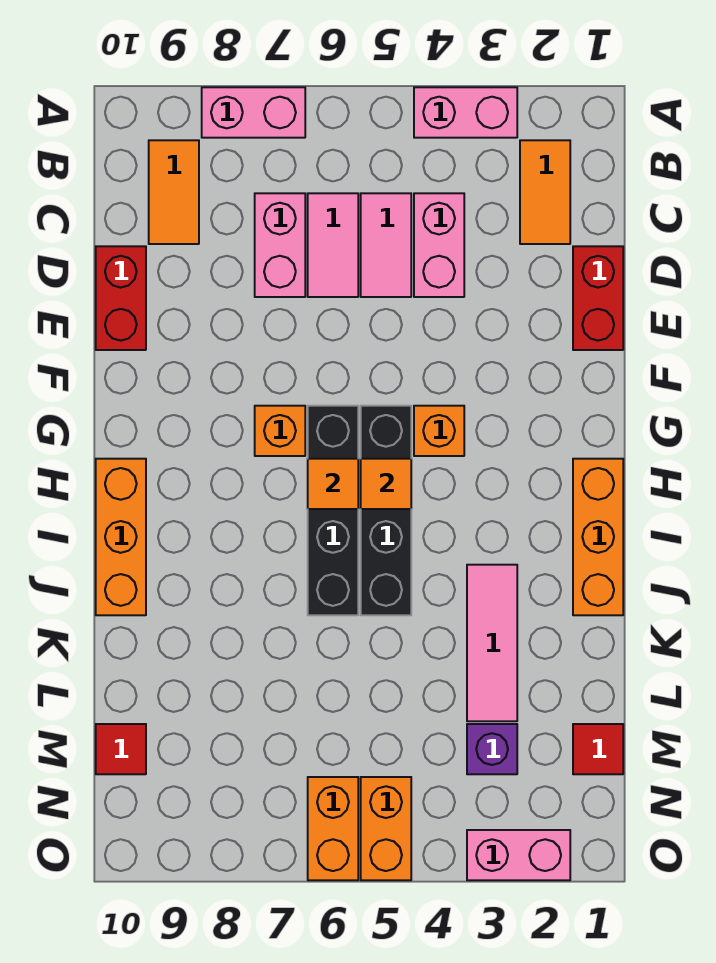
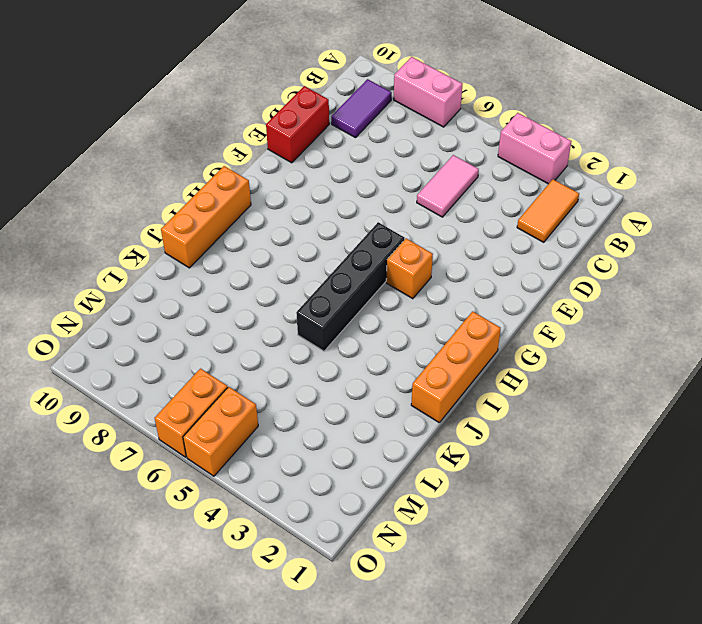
purple tile B9:C9 level 1 -> orange tile B9:C9 level 1
none -> pink brick C4:D4 level 1
none -> pink tile C6:D6 level 1
none -> pink brick C7:D7 level 1

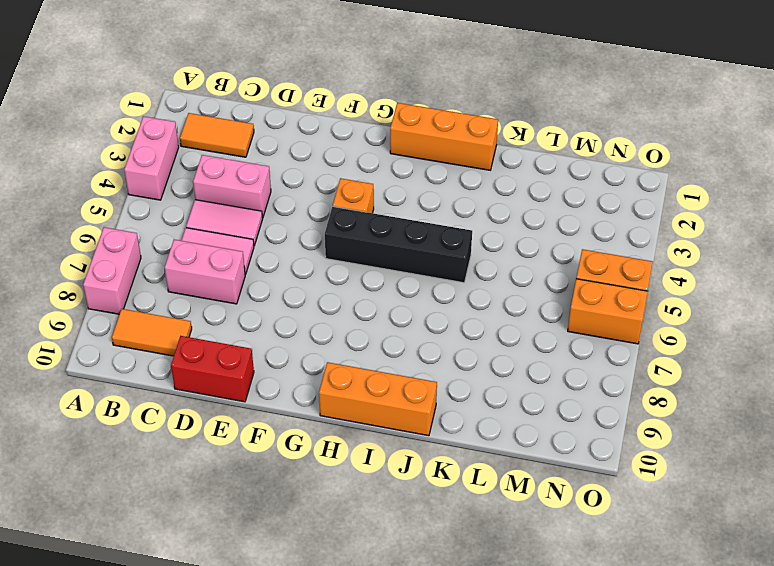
none -> red brick D1:E1 level 1
none -> black brick G6:J6 level 1
none -> orange brick G7 level 1

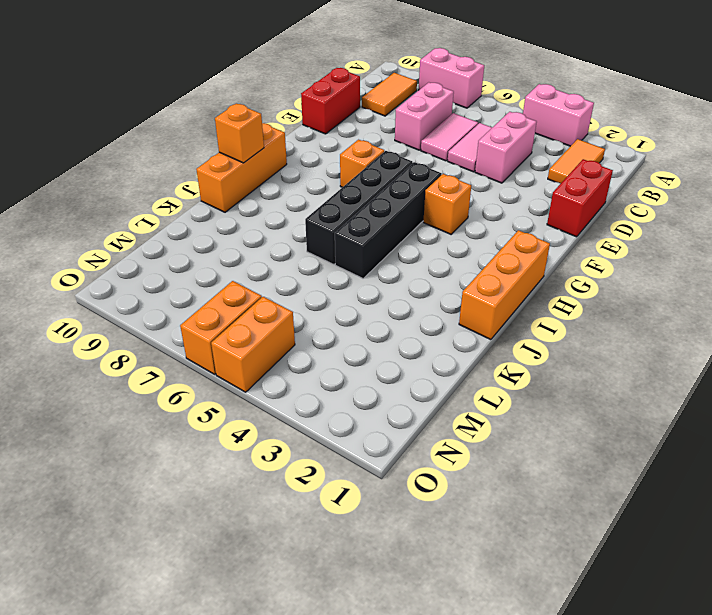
orange brick I10 level 2 -> none
none -> pink tile J3:L3 level 1
none -> red tile M1 level 1
none -> purple brick M3 level 1

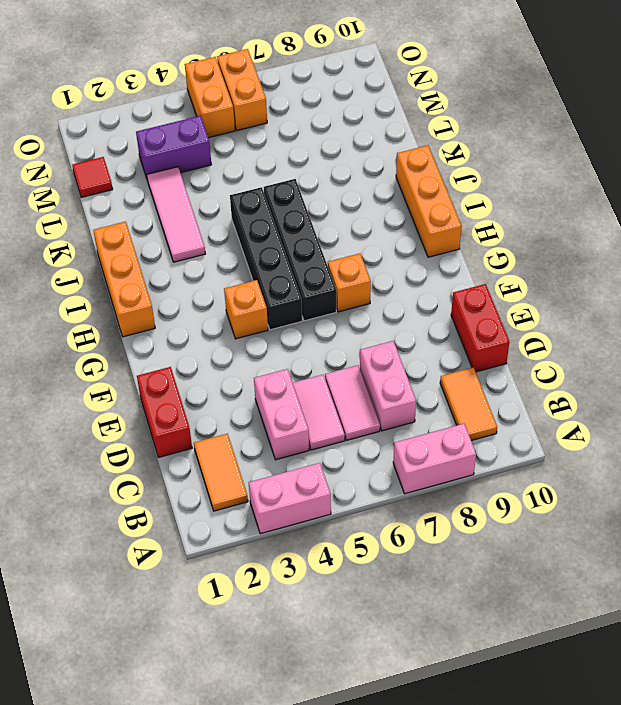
purple brick M3:M4 level 1 -> purple brick M3 level 1
none -> red tile M10 level 1
none -> pink brick O2:O3 level 1
none -> orange tile H5 level 2

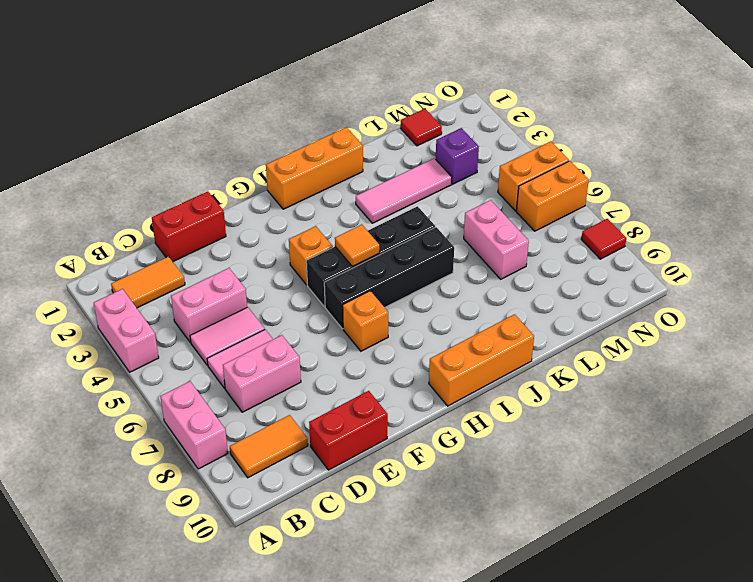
pink brick L6:L7 level 1 -> pink brick O2:O3 level 1
red tile O8 level 1 -> red tile M10 level 1
none -> orange tile H6 level 2

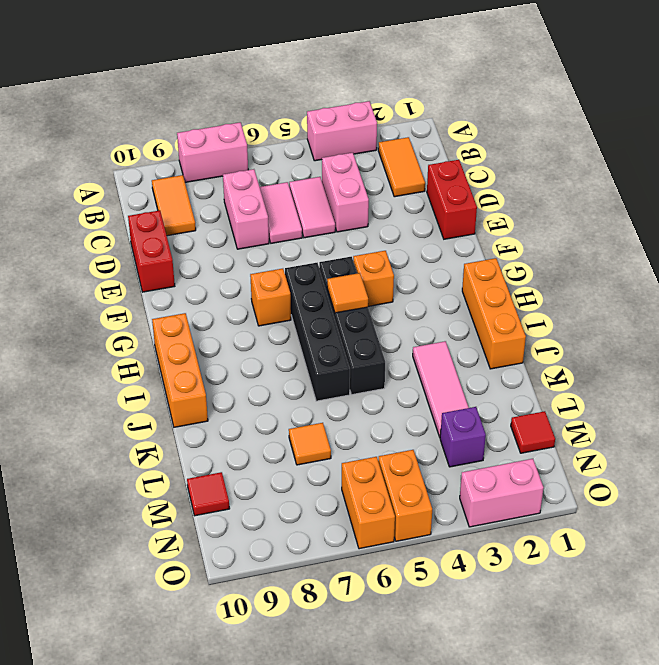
orange tile L7 level 1 -> orange tile H6 level 2

